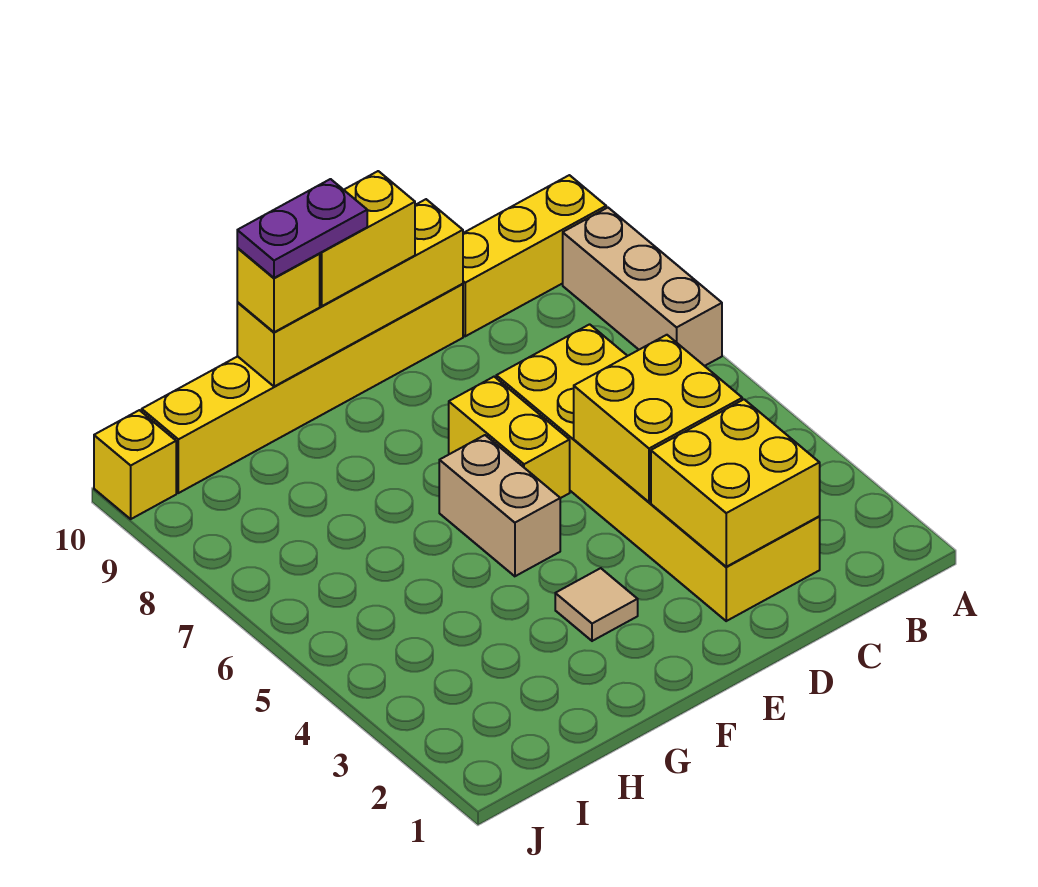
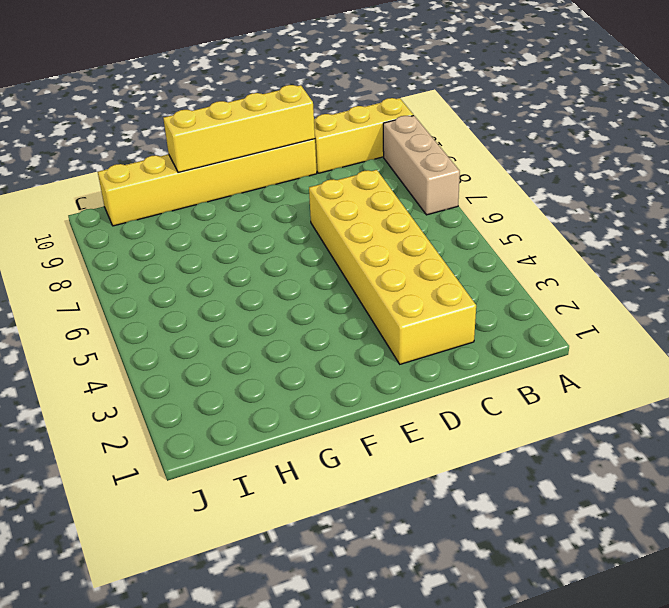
none -> yellow brick E6:E7 level 1
none -> tan tile F3 level 1
none -> tan brick F5:F6 level 1

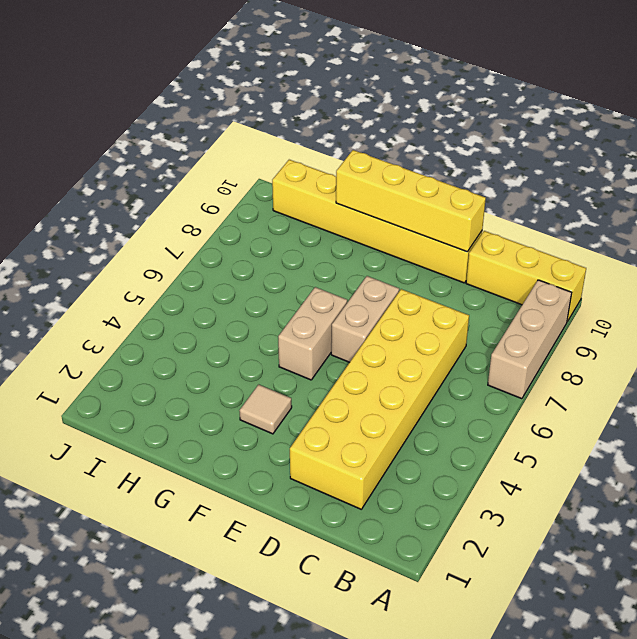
tan brick E6:E7 level 1 -> yellow brick E6:E7 level 1
none -> yellow brick J10 level 1
none -> yellow brick C2:D3 level 2
none -> yellow brick C4:D5 level 2

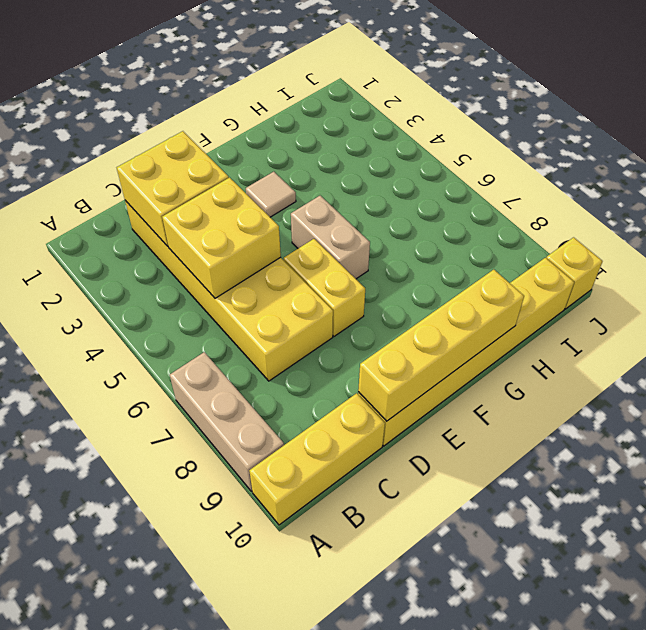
none -> yellow brick E10:F10 level 3
none -> yellow brick G10 level 3
none -> purple plate F10:G10 level 4

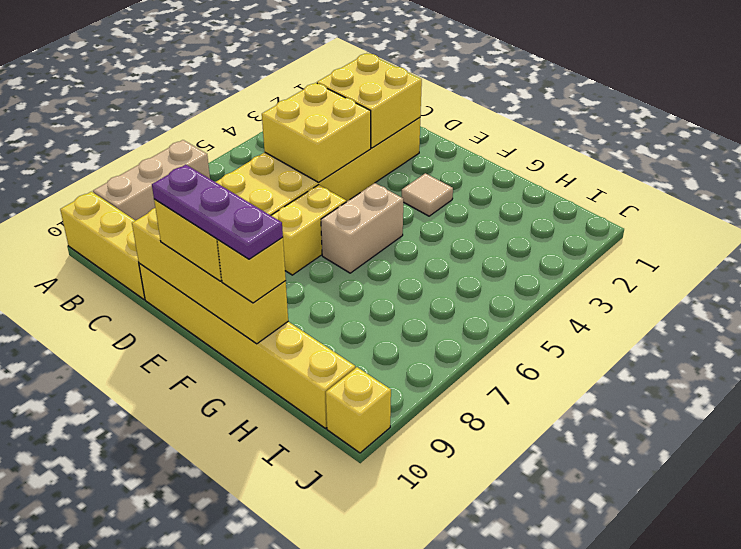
purple plate E10:G10 level 4 -> purple plate F10:G10 level 4

